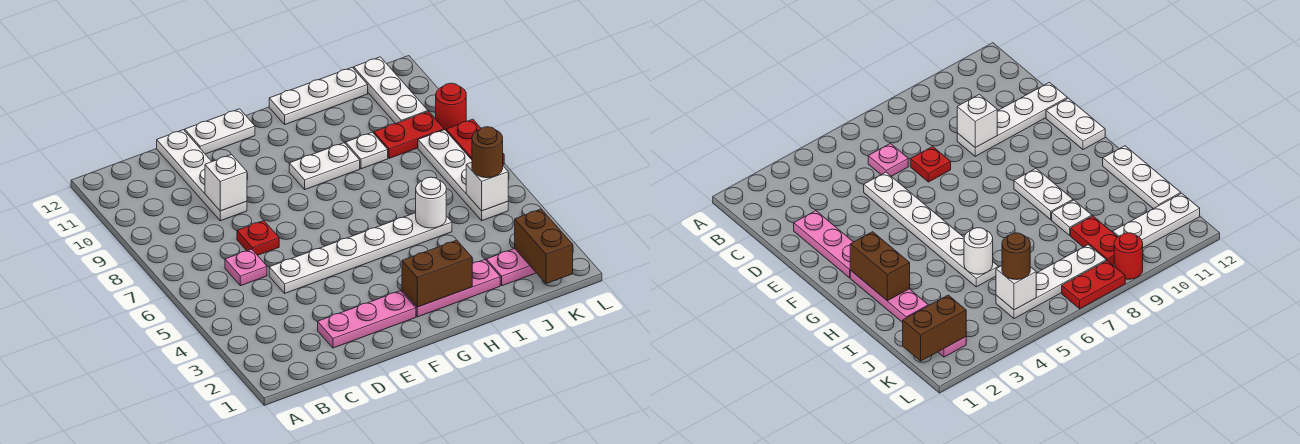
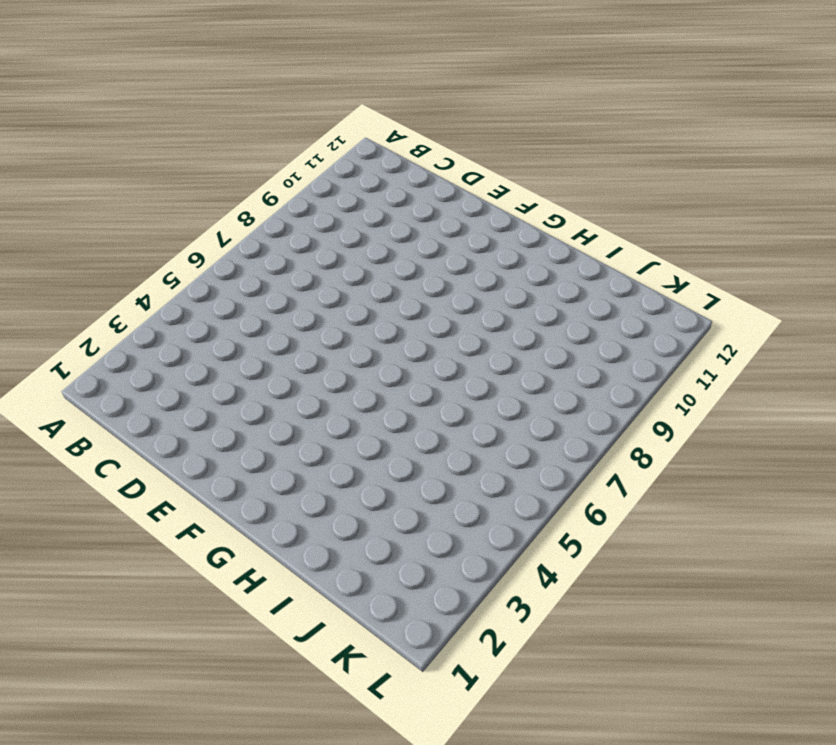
none -> pink plate C6 level 1
none -> pink plate D2:F2 level 1
none -> white plate D5:I5 level 1

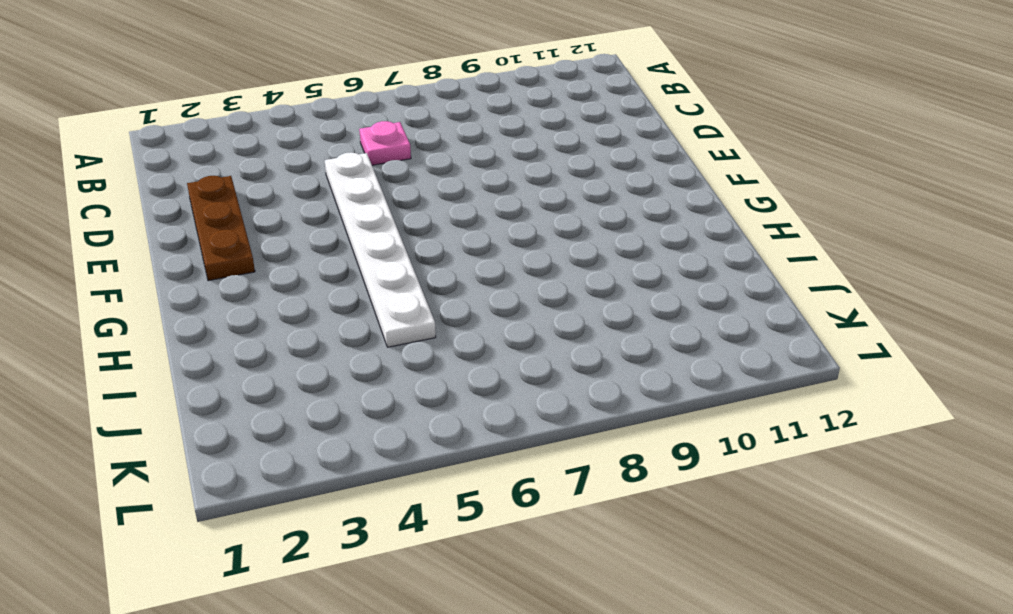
brown plate D2:F2 level 1 -> pink plate D2:F2 level 1
none -> red plate D7 level 1
none -> white plate D9:D12 level 1
none -> white plate E12:F12 level 1

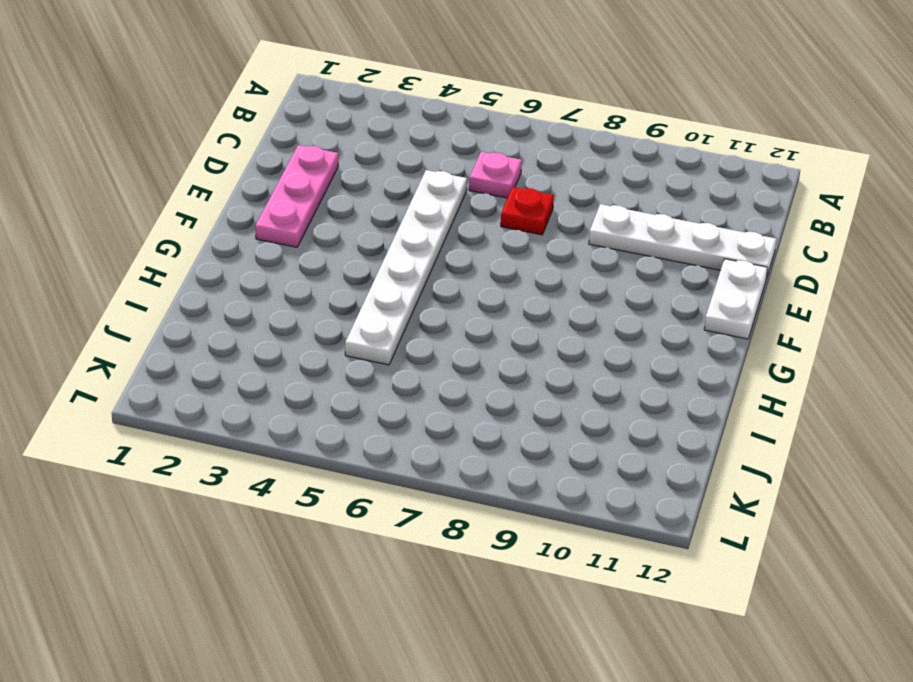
none -> pink plate G2:I2 level 1
none -> white plate G9:H9 level 1
none -> white plate H12:J12 level 1

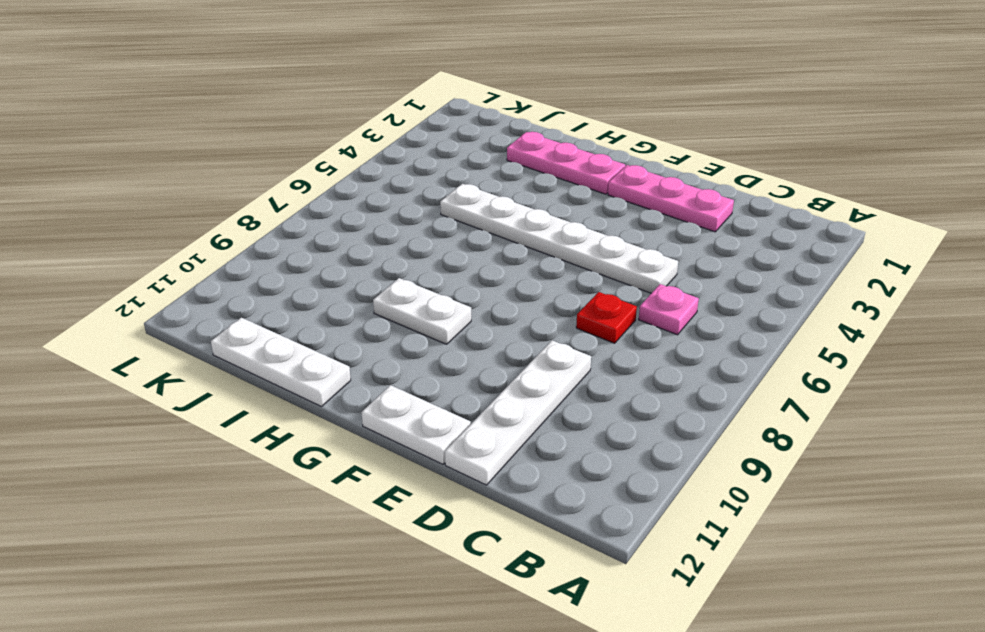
none -> white plate I9 level 1
none -> pink plate J2:K2 level 1
none -> red plate J9:K9 level 1

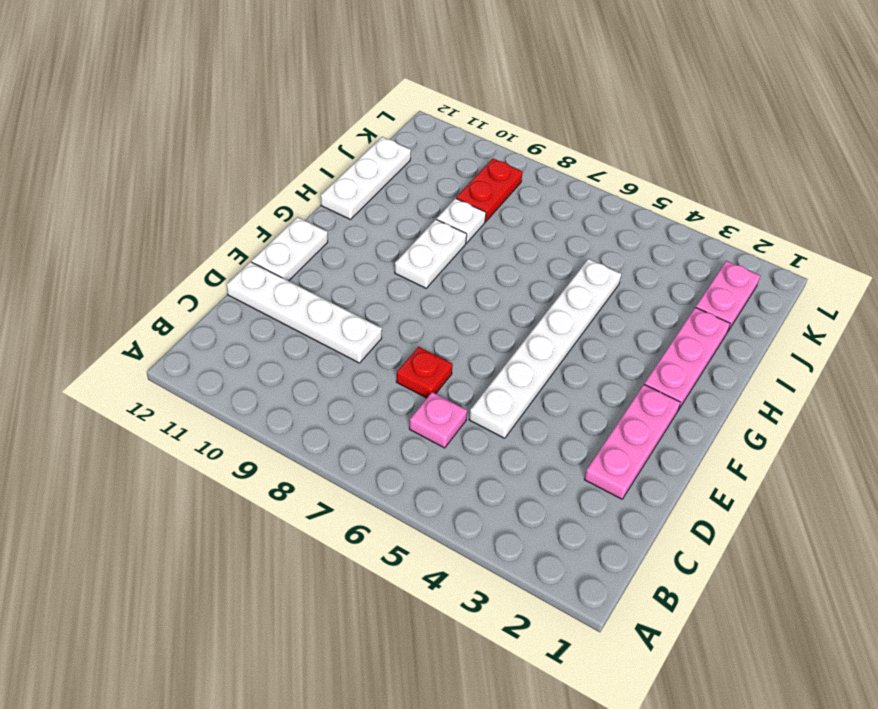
none -> white plate K5:K8 level 1
none -> white plate K10:K12 level 1
none -> red plate L7:L8 level 1

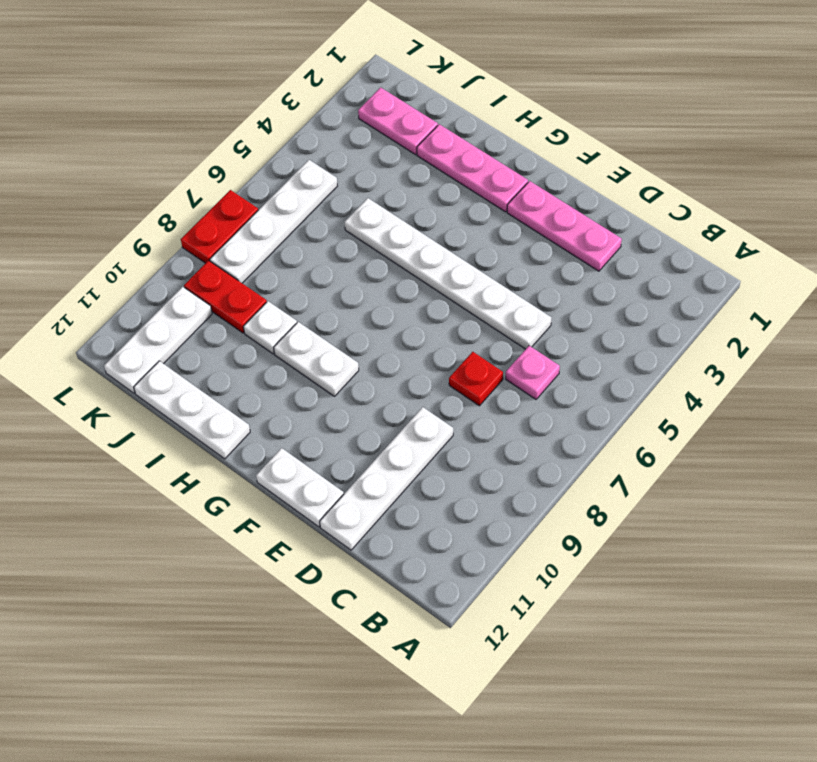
none -> red round brick L9 level 1
none -> white brick D9 level 2
none -> brown brick G2:H2 level 2

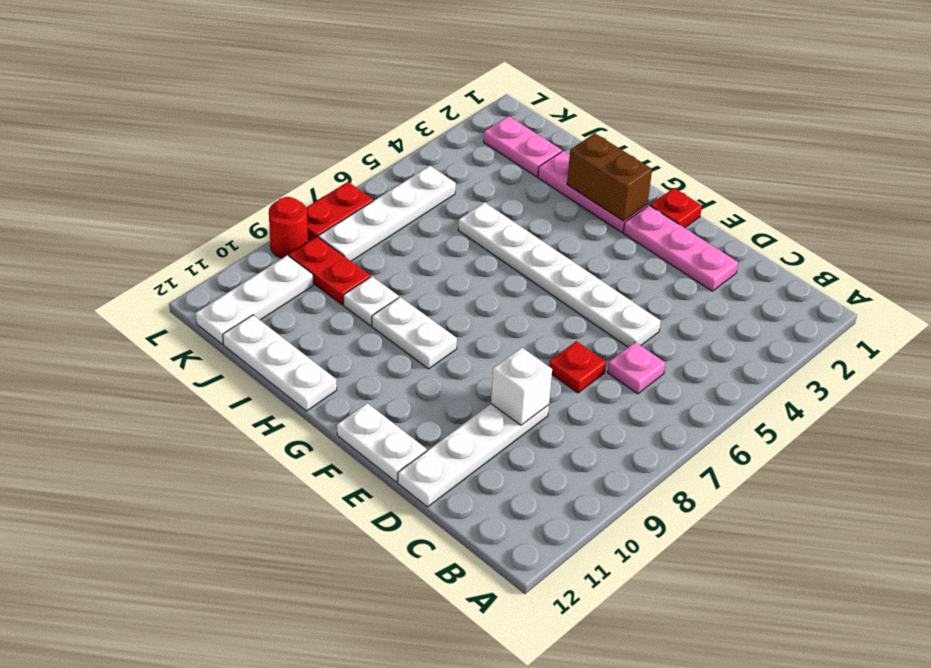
red plate F1 level 1 -> none
none -> white round brick I5 level 2
none -> brown brick K1:K2 level 2
none -> white brick K5 level 2

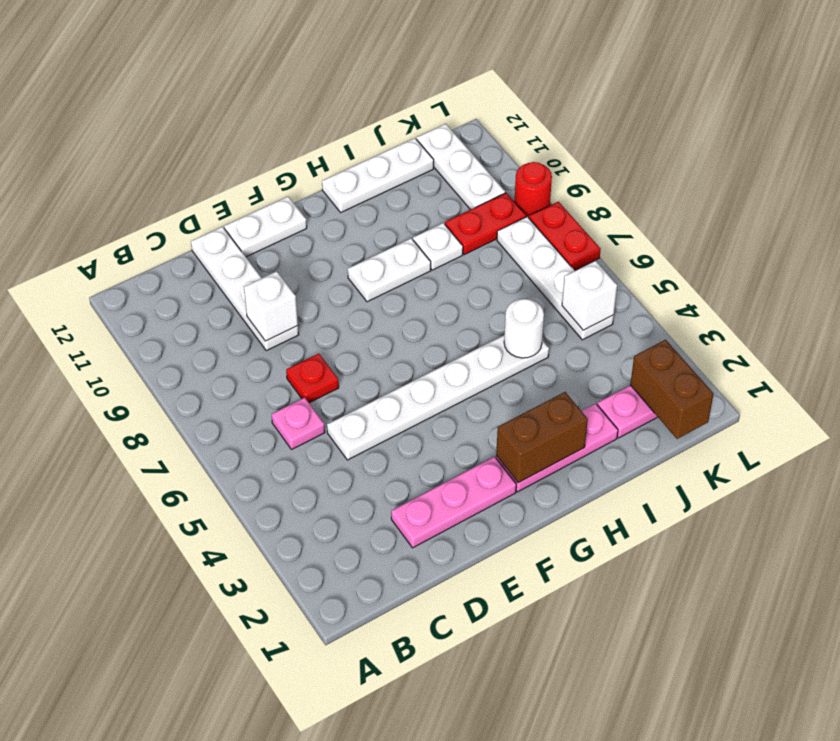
none -> brown round brick K5 level 3

